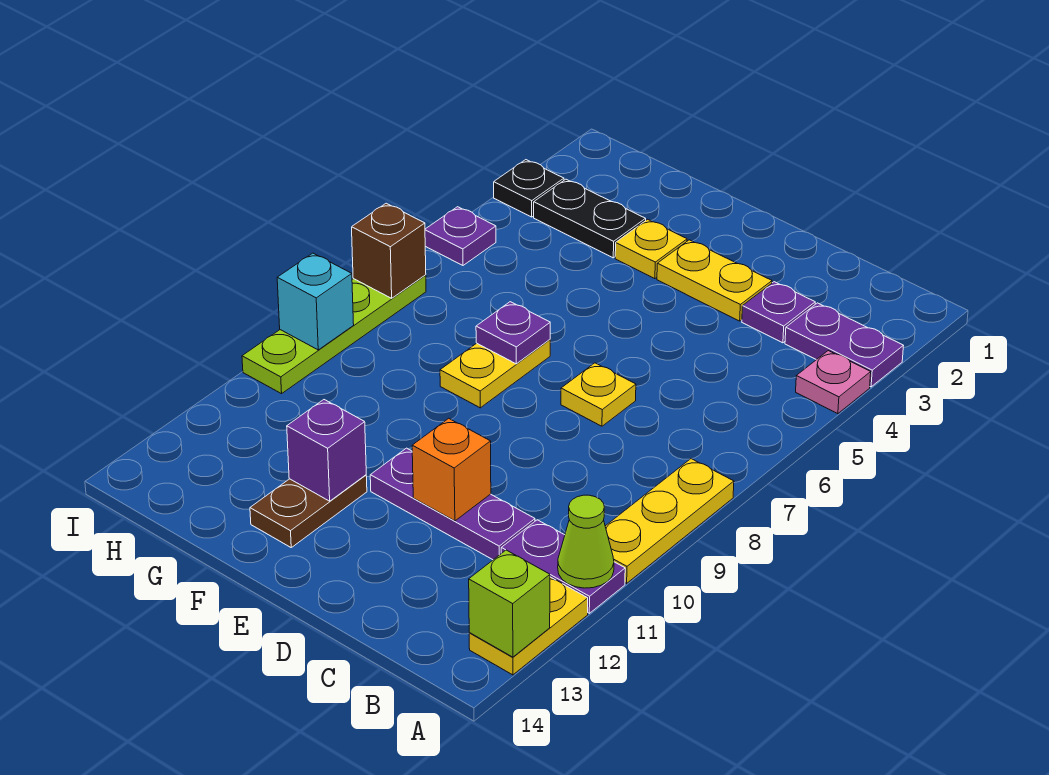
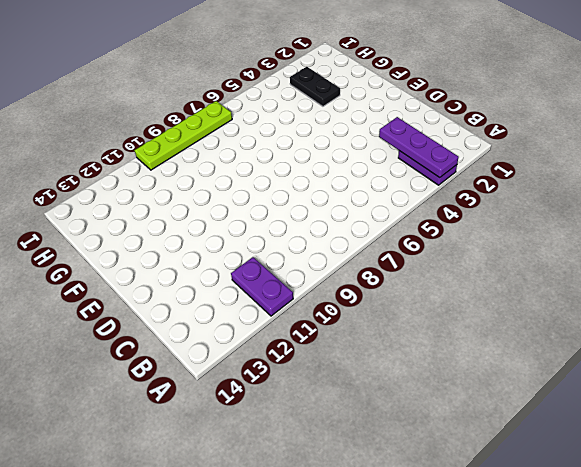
purple plate A3:C3 level 2 -> purple plate C11:E11 level 1
none -> pink plate A4 level 1
none -> yellow plate A8:A10 level 1
none -> yellow plate A12:A13 level 1

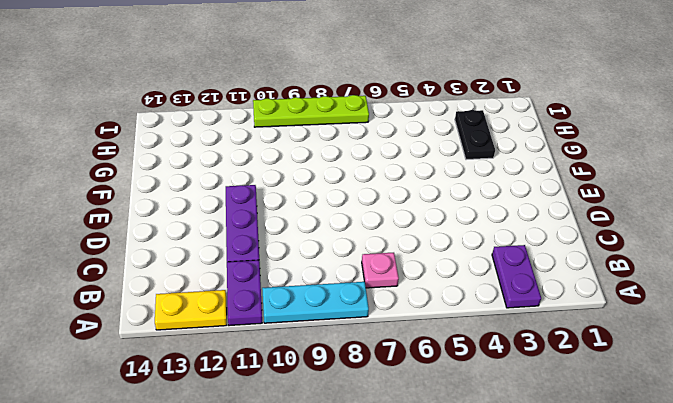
cyan plate A8:A10 level 1 -> yellow plate A8:A10 level 1
pink plate B7 level 1 -> pink plate A4 level 1
none -> purple plate C3 level 1
none -> yellow plate D3:E3 level 1
none -> yellow plate D7 level 1

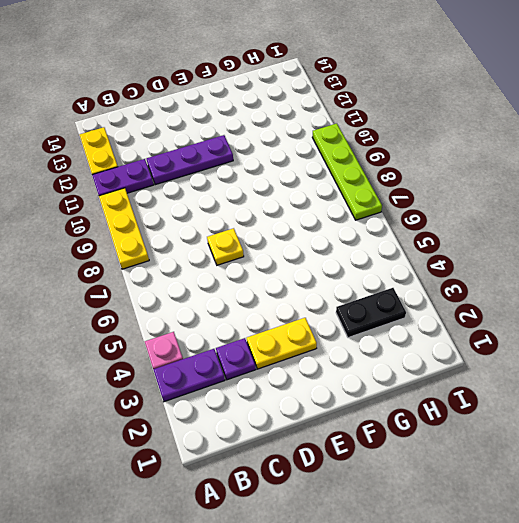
none -> yellow plate F3 level 1
none -> yellow plate F7:F8 level 1
none -> brown plate F12:F13 level 1

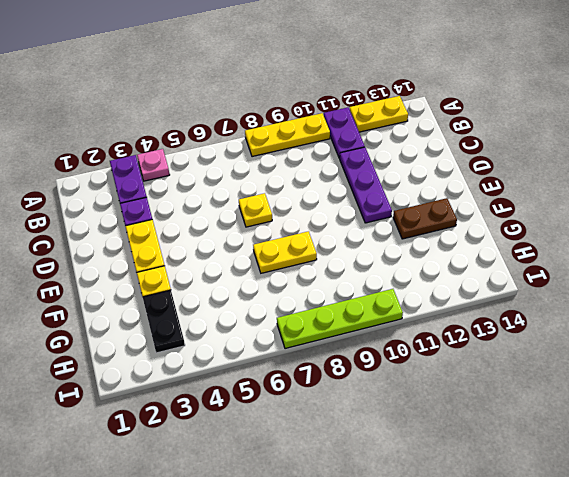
none -> black plate I3 level 1
none -> purple plate I5 level 1
none -> lime cone A11 level 2

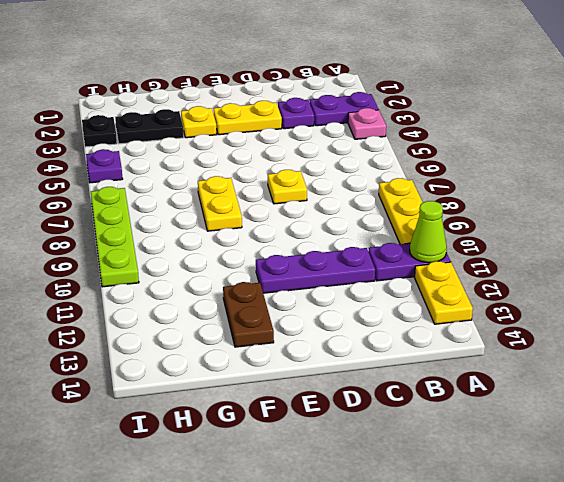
none -> lime brick A13 level 2
none -> orange brick D11 level 2
none -> purple plate F7 level 2

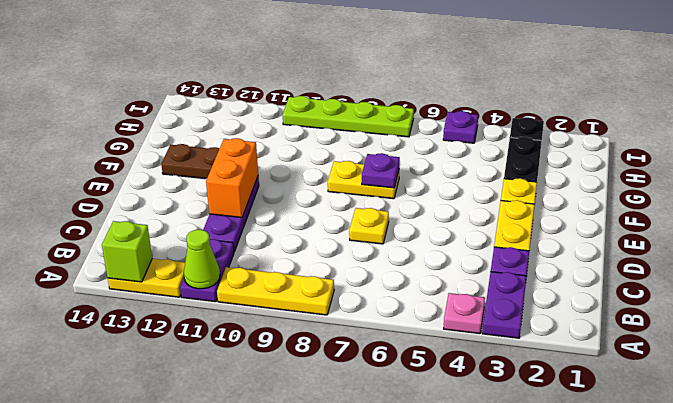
orange brick D11:E11 level 2 -> orange brick D11 level 2
none -> purple brick F12 level 2
none -> brown brick I7 level 2
none -> cyan brick I9 level 2

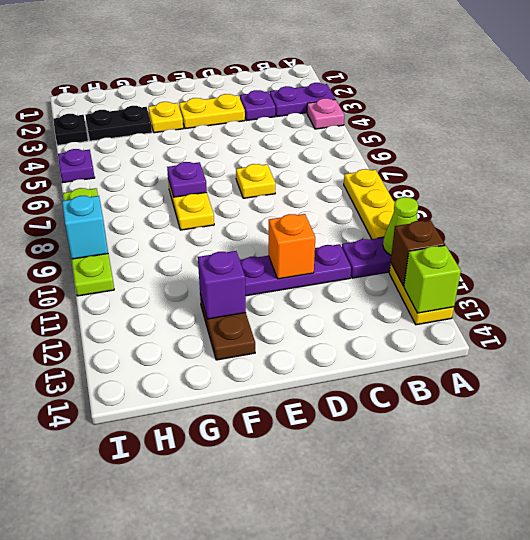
brown brick A12 level 2 -> brown brick I7 level 2

